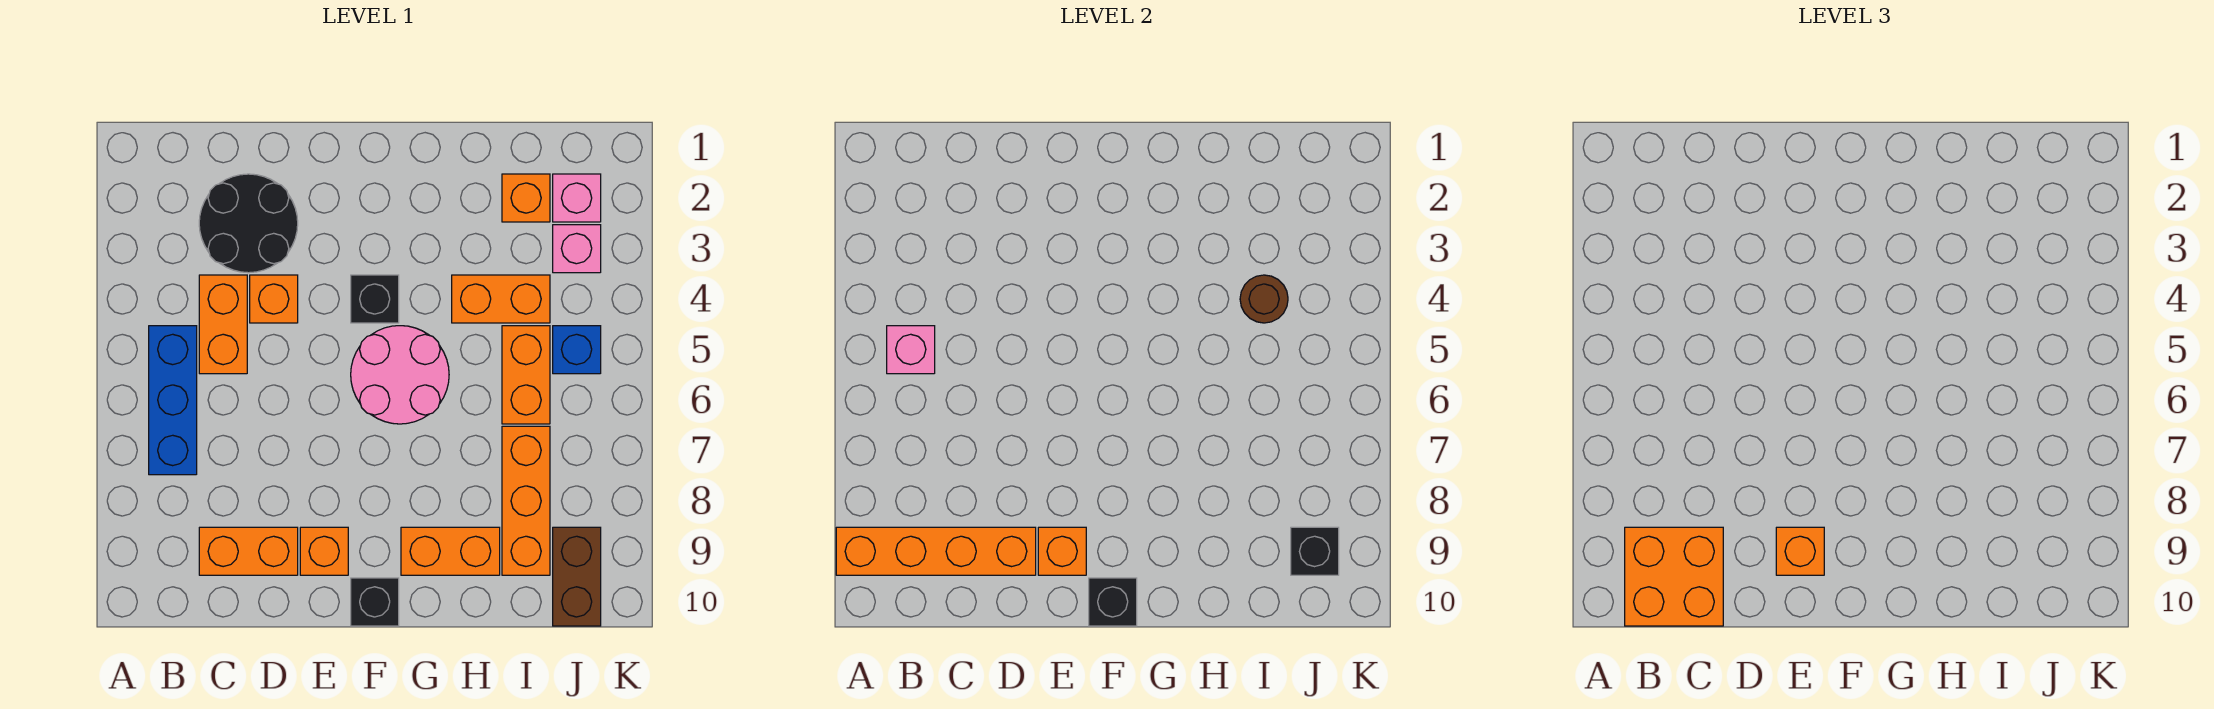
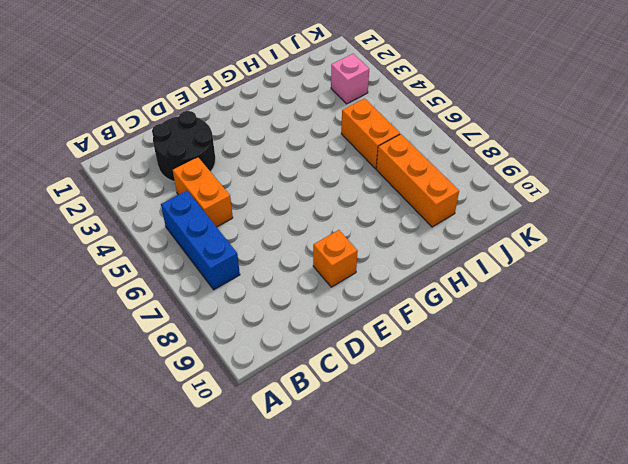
none -> orange brick C9:D9 level 1
none -> orange brick D4 level 1
none -> black brick F4 level 1

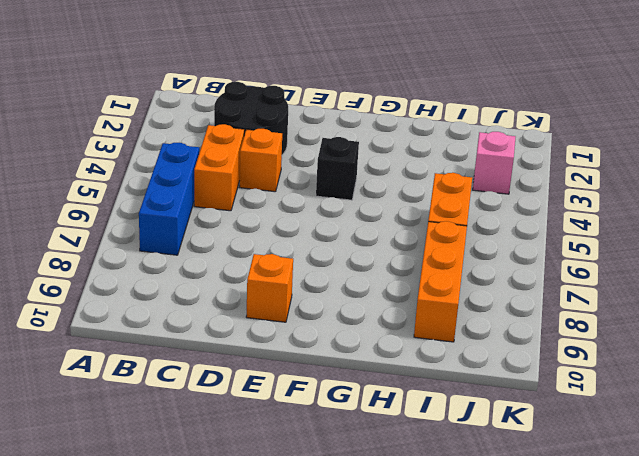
none -> orange brick C9:D9 level 1
none -> pink round brick F5:G6 level 1
none -> black brick F10 level 1

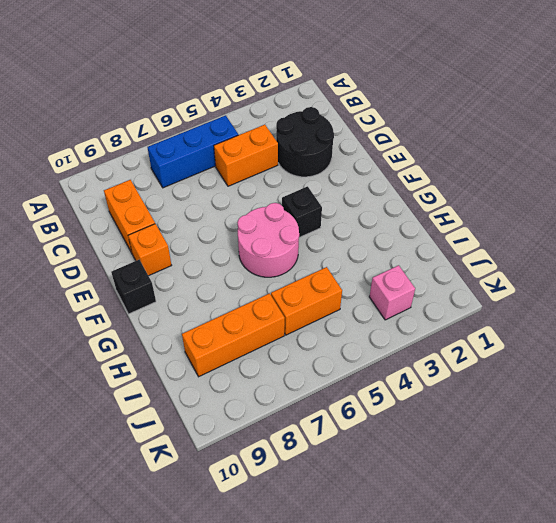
none -> orange brick D4 level 1
none -> orange brick G9:H9 level 1
none -> orange brick H4:I4 level 1

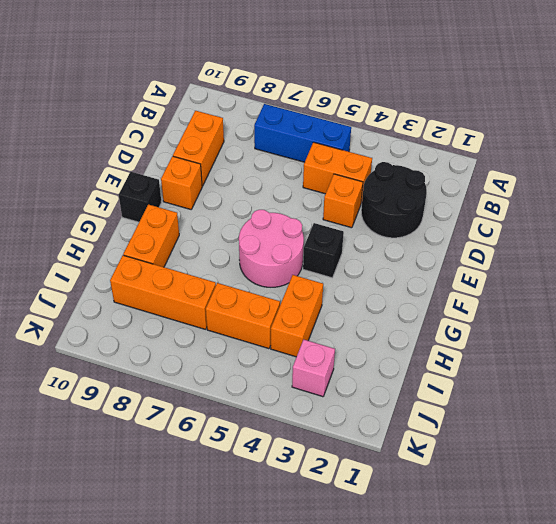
none -> orange brick I2 level 1
none -> pink brick J2 level 1
none -> blue brick J5 level 1

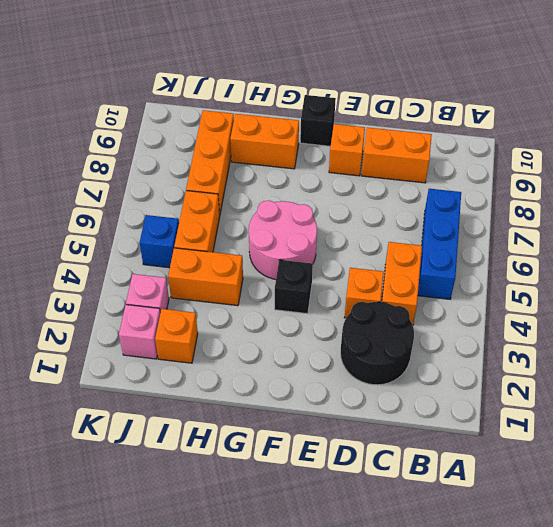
none -> brown brick J9:J10 level 1
none -> orange brick A9:D9 level 2
none -> pink brick B5 level 2

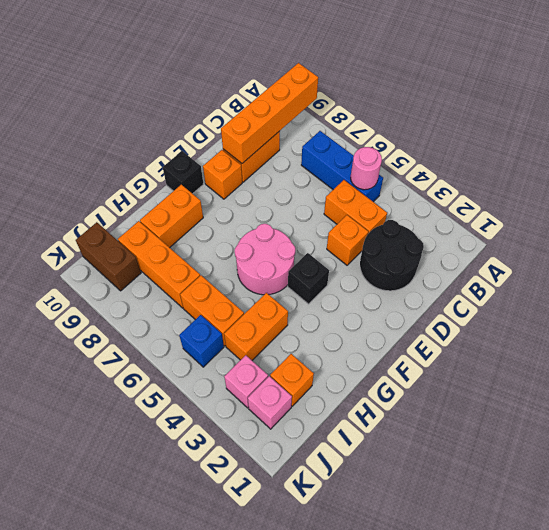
pink round brick B5 level 2 -> pink brick B5 level 2
none -> orange brick E9 level 2
none -> black brick F10 level 2
none -> brown round brick I4 level 2

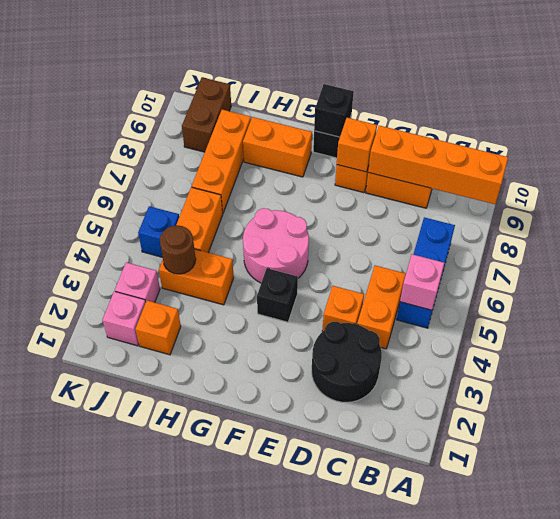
none -> black brick J9 level 2
none -> orange brick B9:C10 level 3
none -> orange brick E9 level 3

